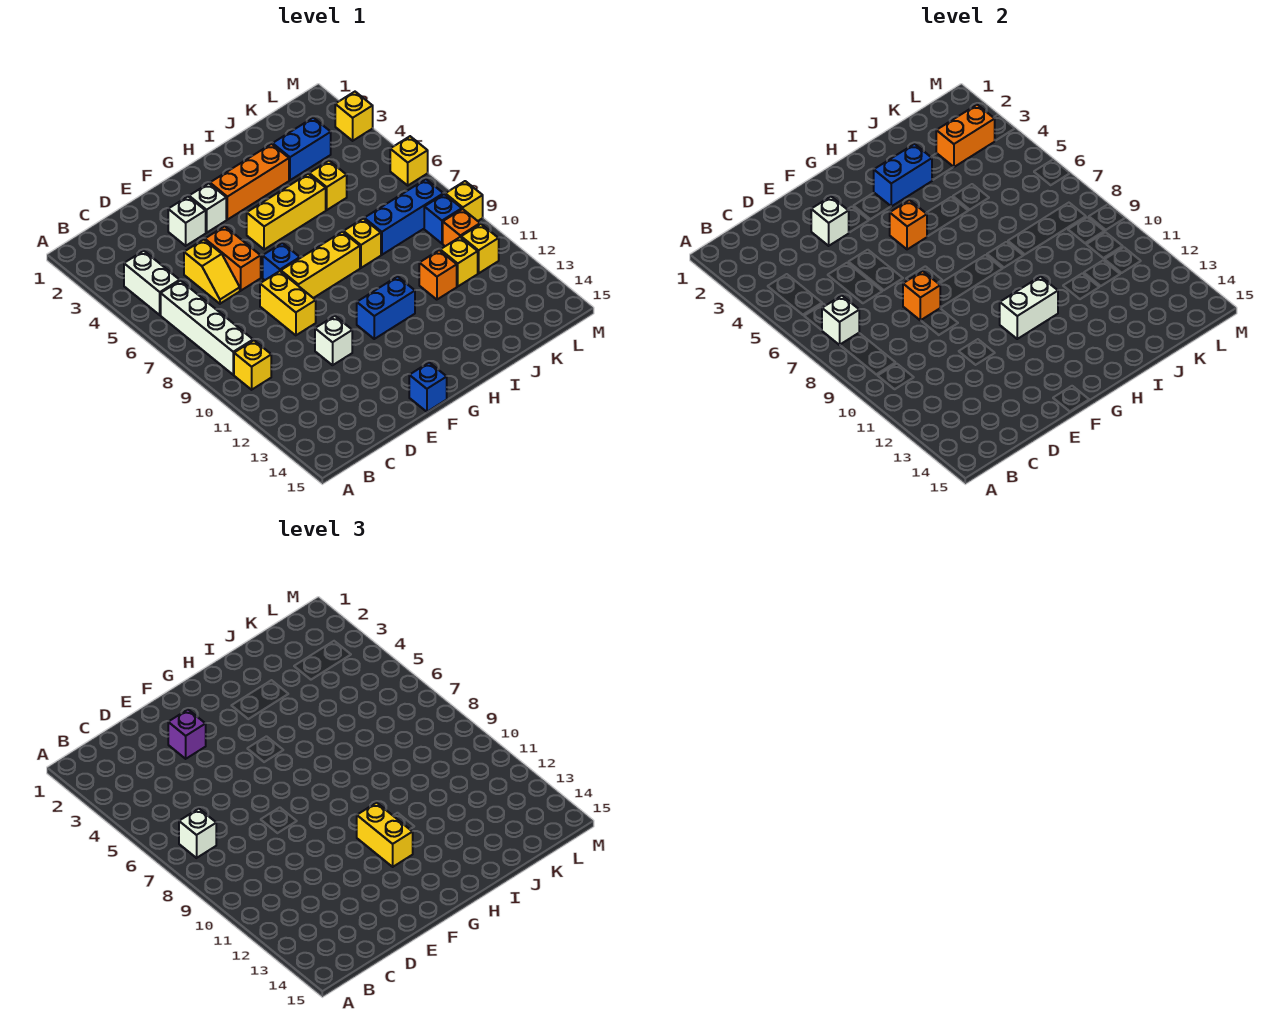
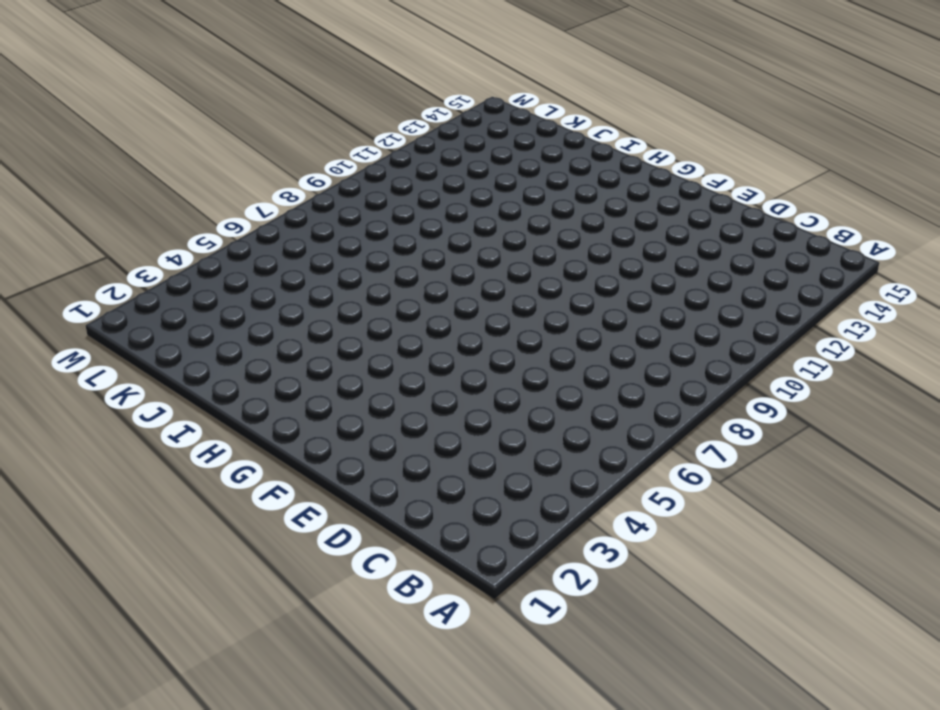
none -> white brick B4:B5 level 1
none -> white brick B6:B9 level 1
none -> yellow brick B10 level 1
none -> yellow slope D5:D6 level 1 top 5

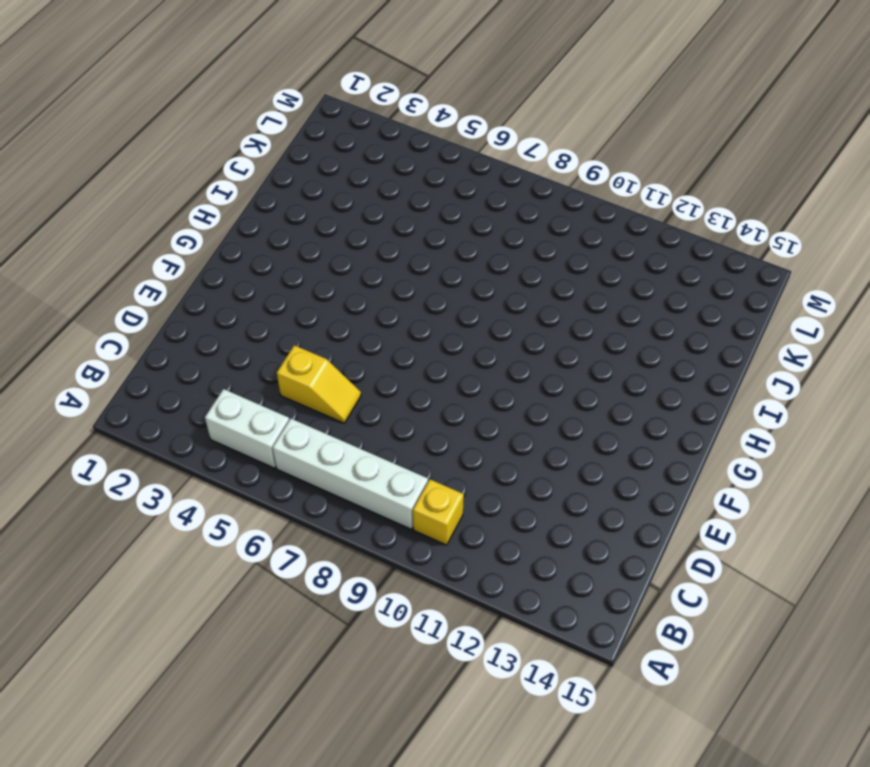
none -> white brick E3 level 1
none -> orange brick E5:E6 level 1
none -> yellow brick E8:E9 level 1
none -> white brick E11 level 1

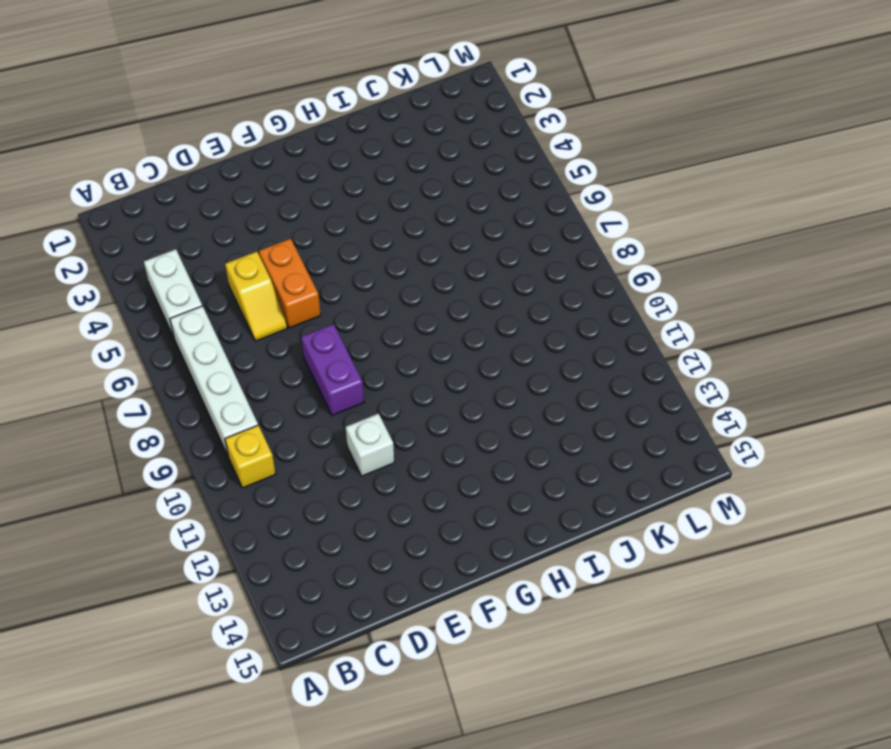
purple brick E8:E9 level 1 -> yellow brick E8:E9 level 1
none -> white brick E3 level 1
none -> white brick F3 level 1
none -> blue brick F7 level 1
none -> yellow brick F8:H8 level 1

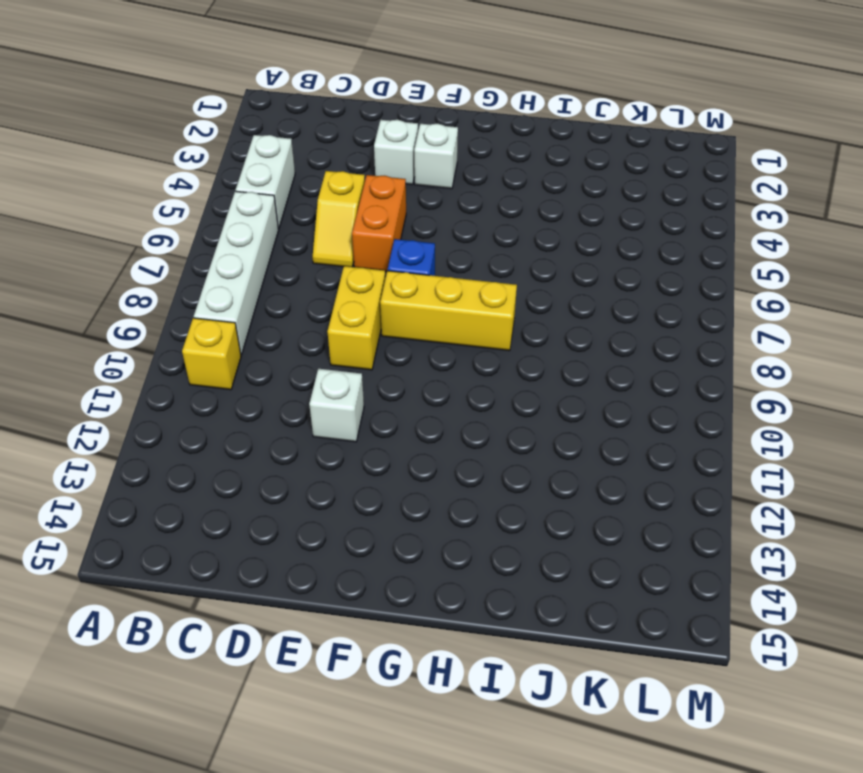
none -> blue brick F15 level 1
none -> orange brick G3:I3 level 1
none -> yellow brick G5:I5 level 1
none -> blue brick G11:H11 level 1

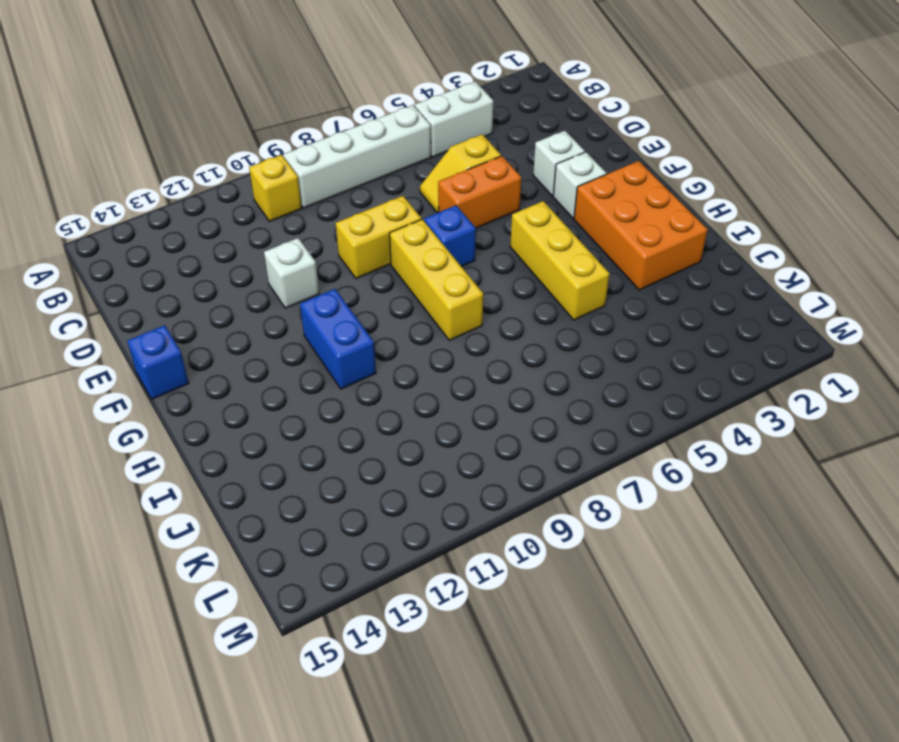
orange brick G2:I3 level 1 -> orange brick G3:I3 level 1
none -> yellow brick I8 level 1
none -> blue brick J3:K3 level 1
none -> yellow brick J5 level 1
none -> blue brick J8:L8 level 1

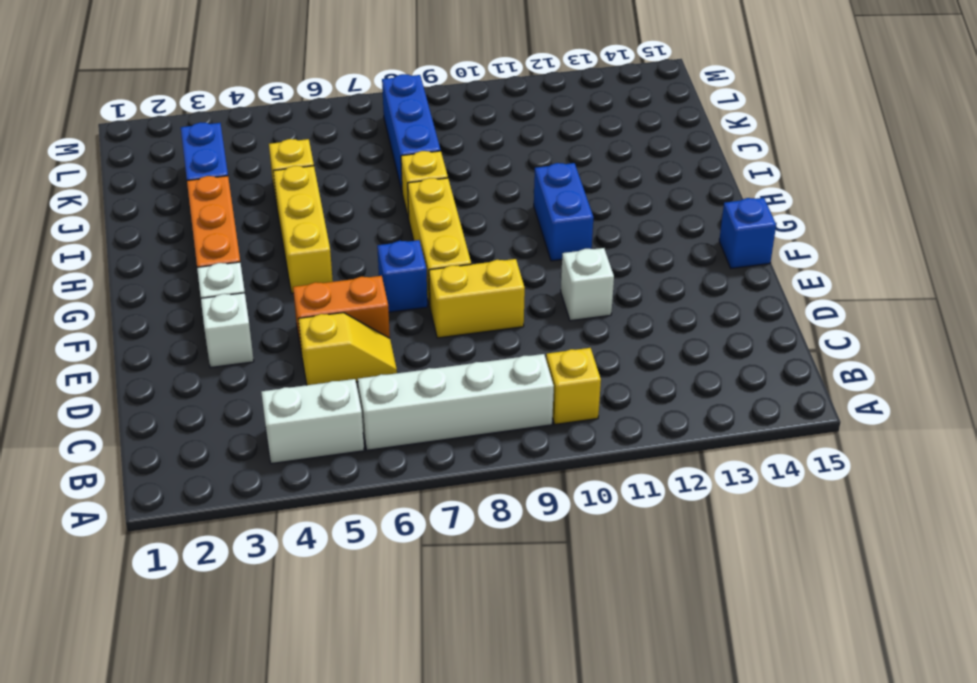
none -> orange brick J11 level 1
none -> yellow brick K11 level 1
none -> blue brick L9 level 1
none -> orange brick L10 level 1

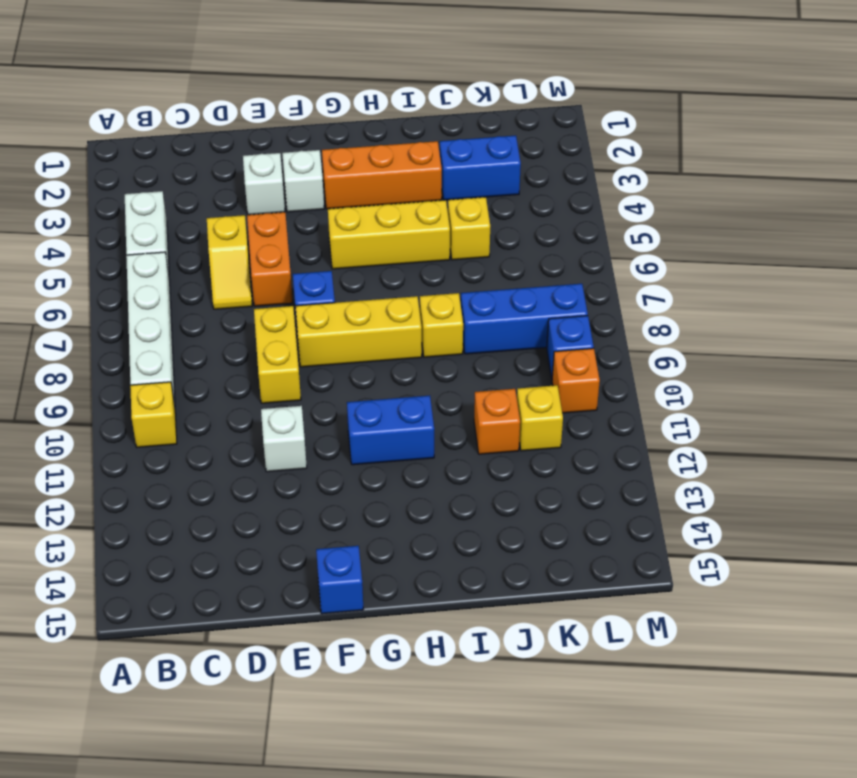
none -> yellow brick L11 level 1
none -> yellow brick M3 level 1
none -> yellow brick M6 level 1
none -> yellow brick M9 level 1

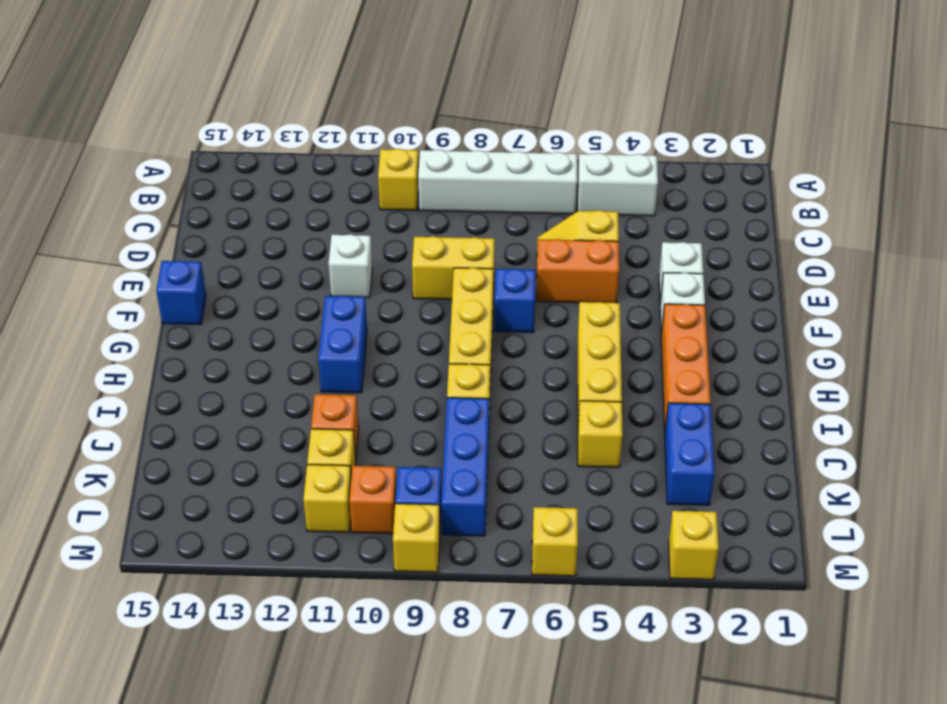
none -> white brick B7 level 2
none -> white brick E3 level 2
none -> orange brick E8 level 2
none -> orange brick G5 level 2

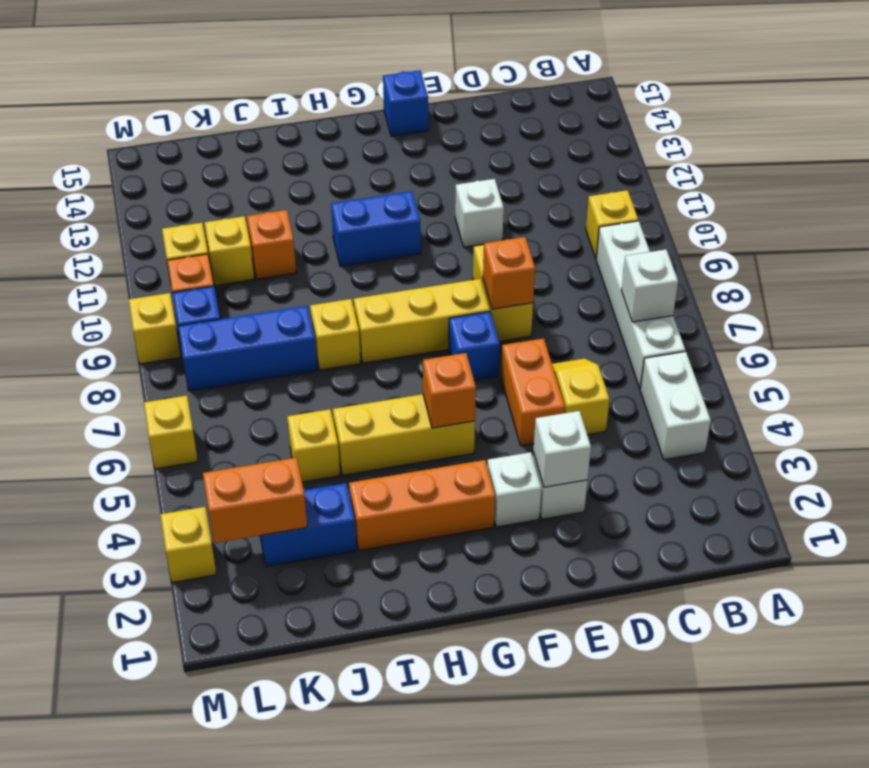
none -> white brick G11:H11 level 2
none -> blue brick H3:I3 level 2
none -> white brick B7 level 3
none -> purple brick E3 level 3

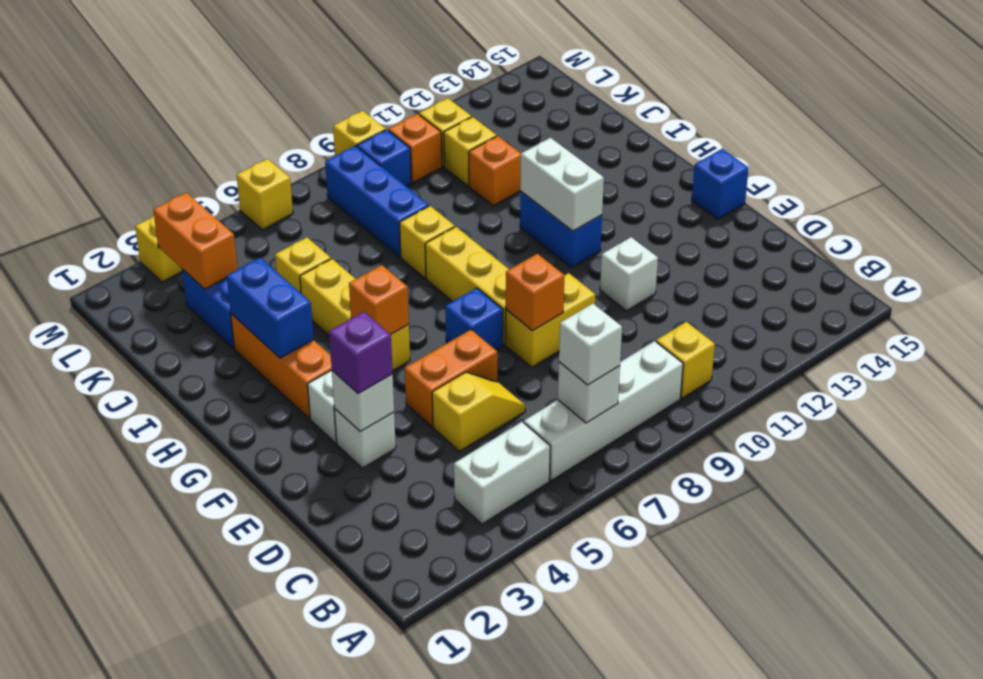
none -> yellow brick G11:G12 level 3

